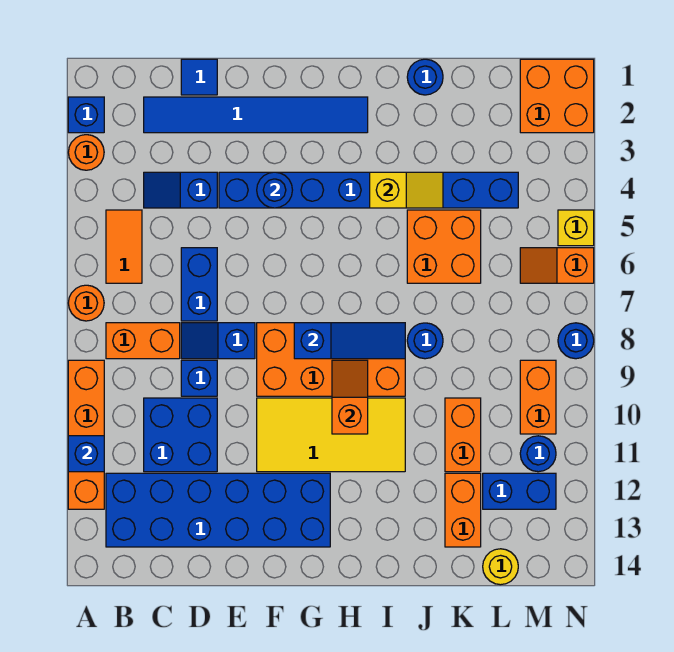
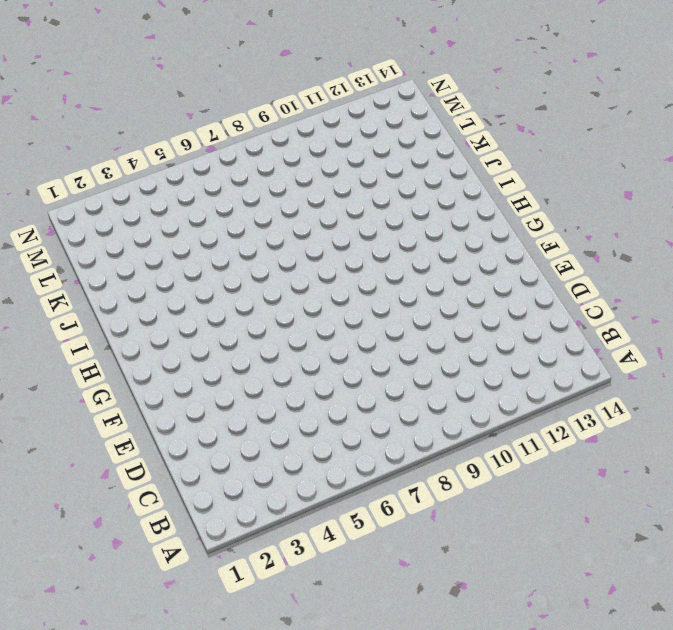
none -> blue brick A2 level 1
none -> orange round brick A3 level 1
none -> orange round brick A7 level 1
none -> orange brick A9:A12 level 1

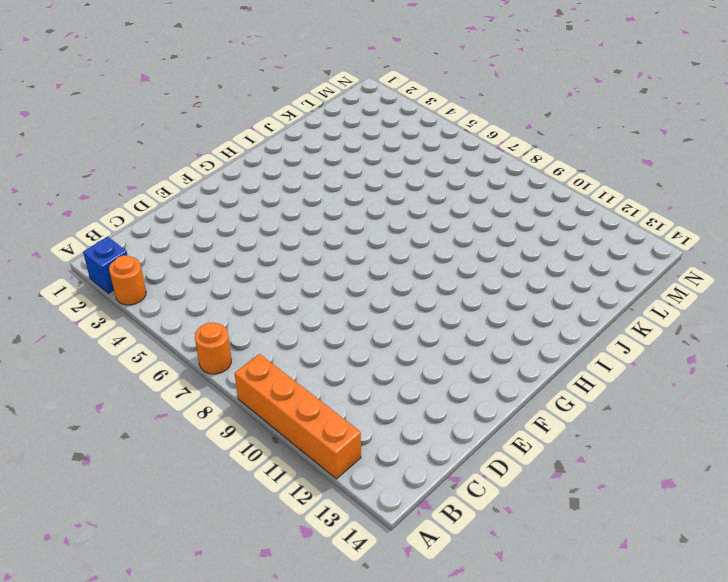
none -> orange tile B5:B6 level 1
none -> orange brick B8:C8 level 1
none -> blue brick B12:G13 level 1
none -> blue tile C2:H2 level 1

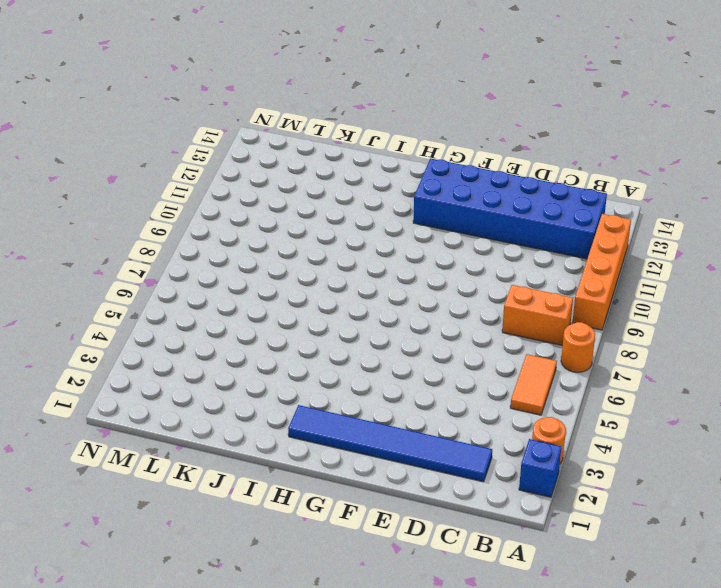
none -> blue slope C4:D4 level 1 top D
none -> blue brick C10:D11 level 1
none -> blue tile D1 level 1
none -> blue brick D6:D7 level 1

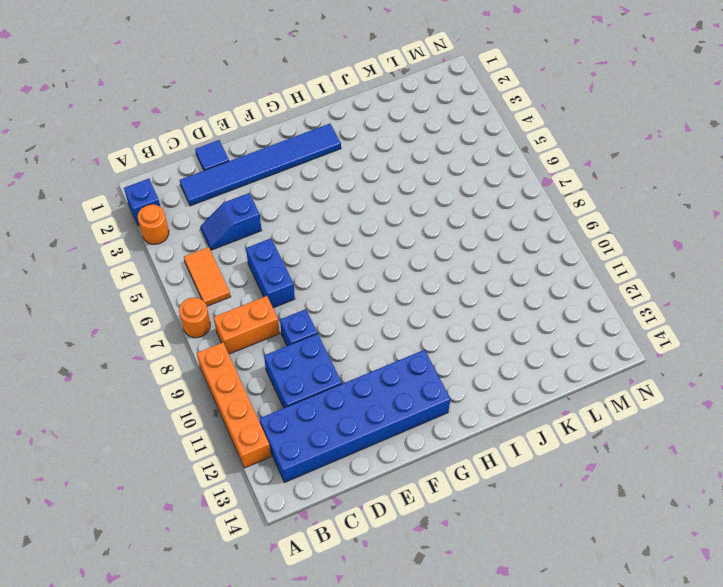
none -> blue slope D8:E8 level 1 top E
none -> blue brick E4:L4 level 1
none -> orange brick F8:I9 level 1
none -> yellow tile F10:I11 level 1

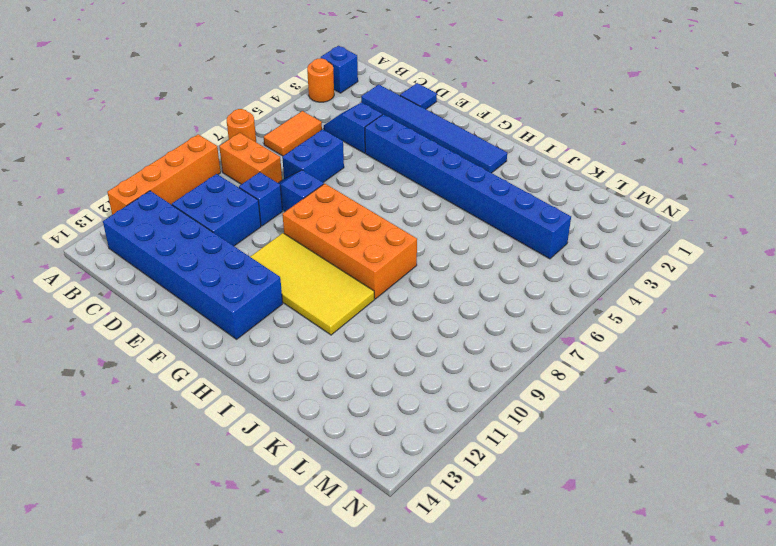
none -> blue round brick J1 level 1
none -> orange brick J5:K6 level 1
none -> blue round brick J8 level 1
none -> orange brick K10:K11 level 1

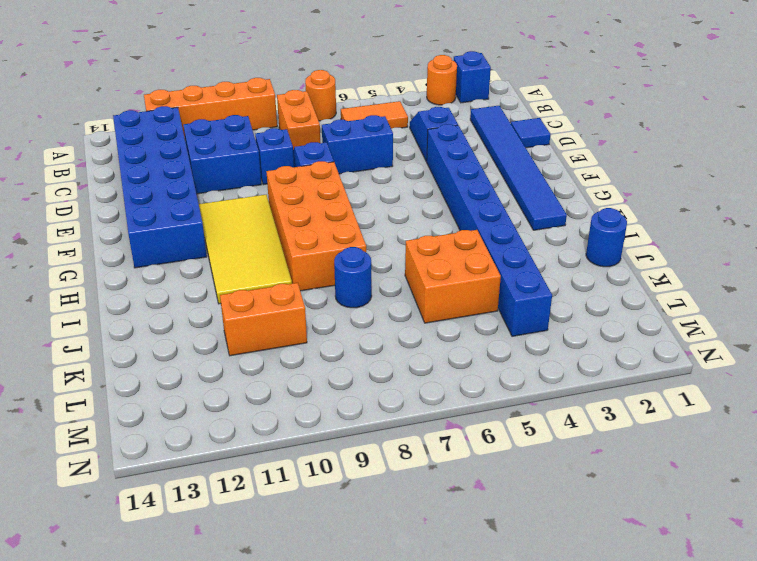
none -> orange brick K12:K13 level 1
none -> blue brick L12:M12 level 1
none -> yellow round brick L14 level 1
none -> orange brick M1:N2 level 1

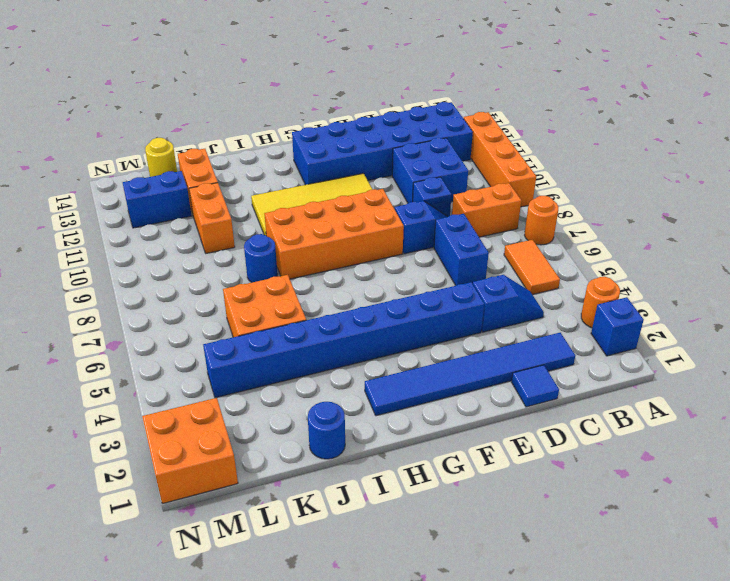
none -> orange slope M6:N6 level 1 top N
none -> orange brick M9:M10 level 1
none -> blue round brick M11 level 1
none -> yellow brick N5 level 1

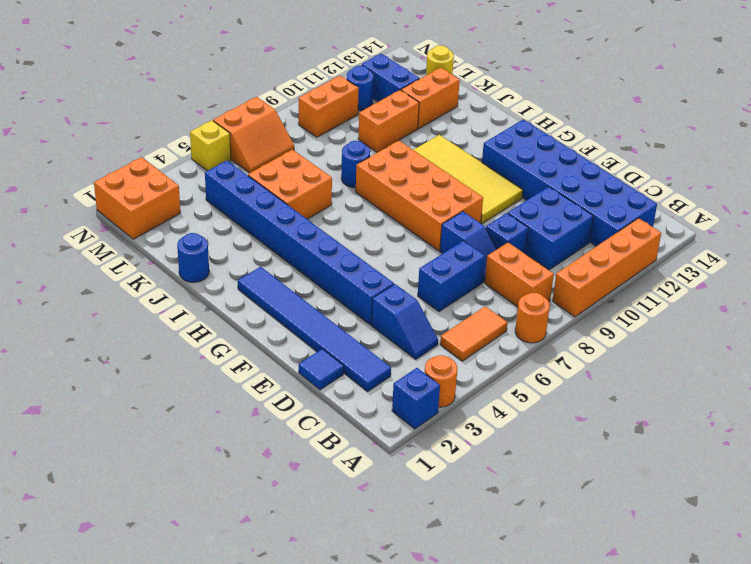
orange slope M6:N7 level 1 top N -> orange slope M6:N6 level 1 top N
none -> blue round brick N8 level 1
none -> blue brick A11 level 2
none -> blue round brick F4 level 2
none -> blue slope G8:I8 level 2 top G

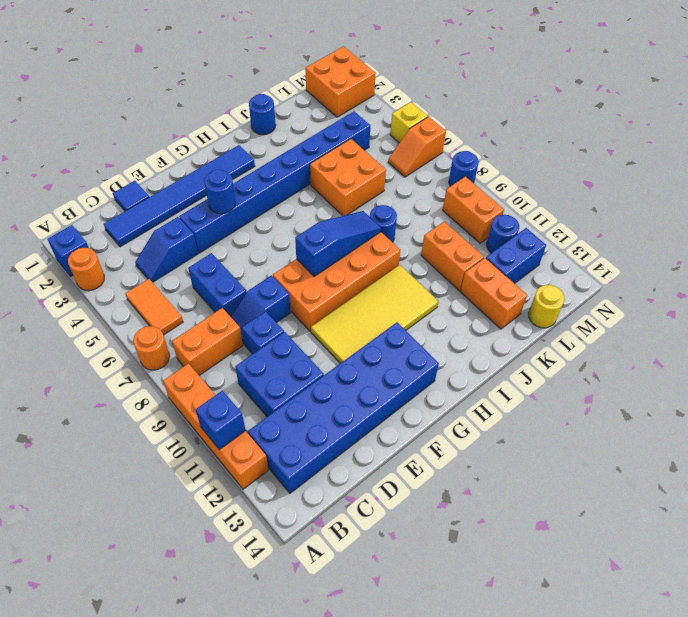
none -> orange slope H9:H10 level 2 top 10
none -> yellow slope I4:J4 level 2 top I

